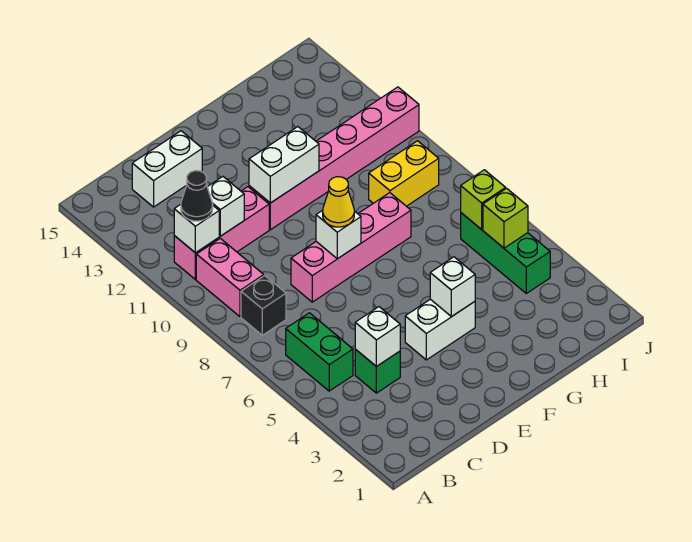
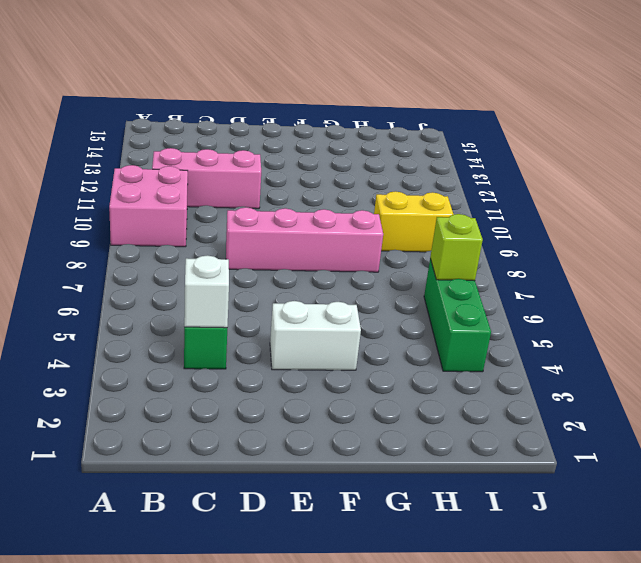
pink brick A9:B10 level 1 -> pink brick B9:B10 level 1
none -> green brick B5:B6 level 1
none -> black brick B8 level 1
none -> white brick C14:D14 level 1

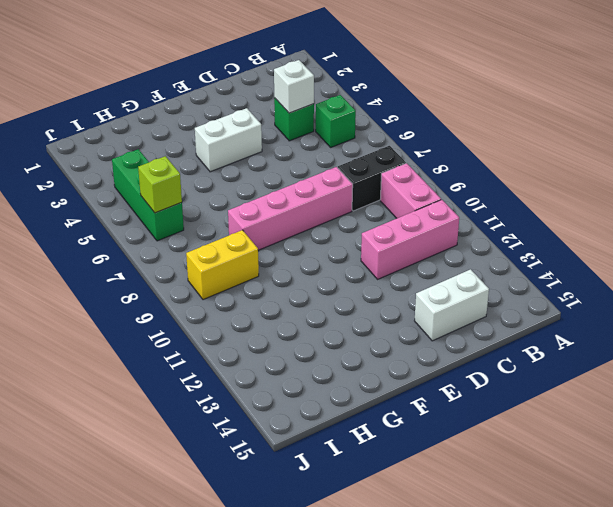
green brick B5 level 1 -> green brick B5:B6 level 1
black brick B8:C8 level 1 -> black brick B8 level 1
none -> pink brick E11:J11 level 1
none -> white brick B11 level 2
none -> white brick C11 level 2

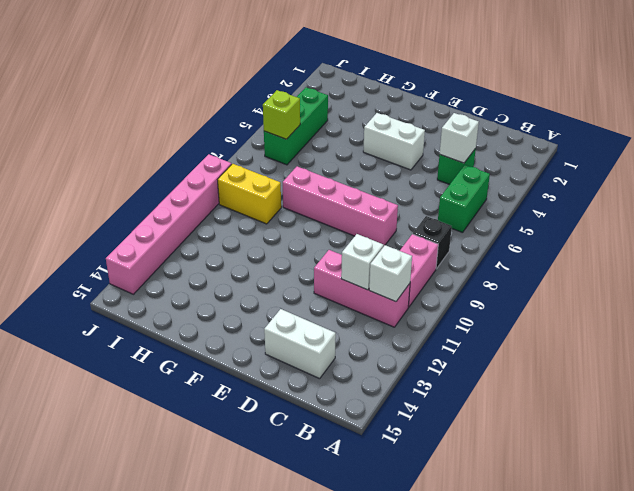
pink brick J9:J14 level 1 -> pink brick E11:J11 level 1
none -> white brick E8 level 2
none -> white brick E11:F11 level 2
none -> white brick F4 level 2

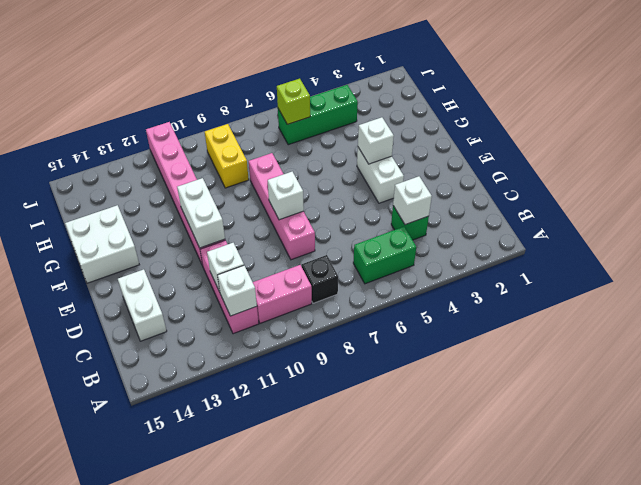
white brick F14:G15 level 1 -> none
none -> lime brick I5 level 2
none -> black cone B11 level 3
none -> yellow cone E8 level 3

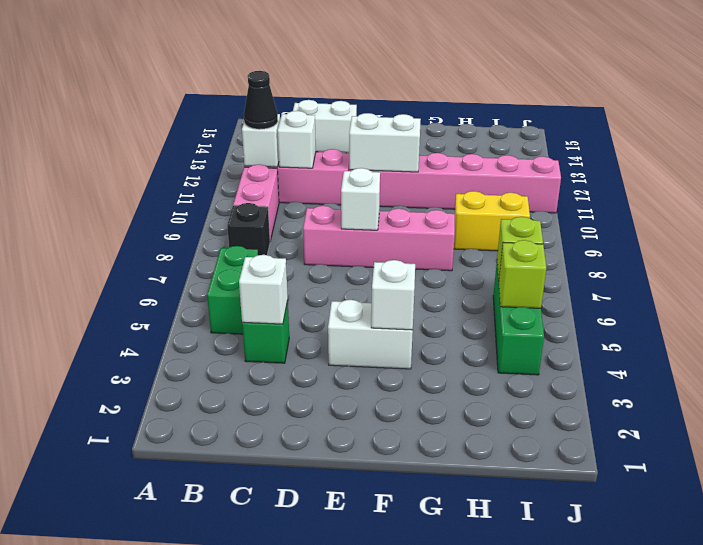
none -> yellow cone E8 level 3

